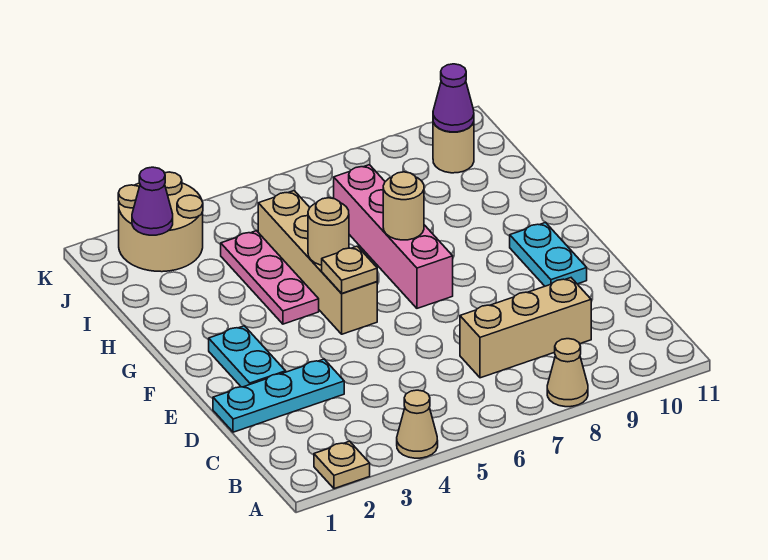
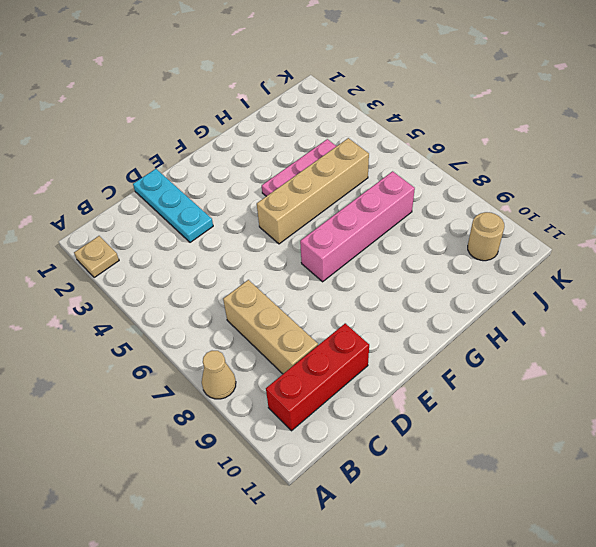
red brick B10:D10 level 1 -> none
none -> tan cone A4 level 1
none -> cyan plate E2:F2 level 1
none -> cyan plate E10:F10 level 1

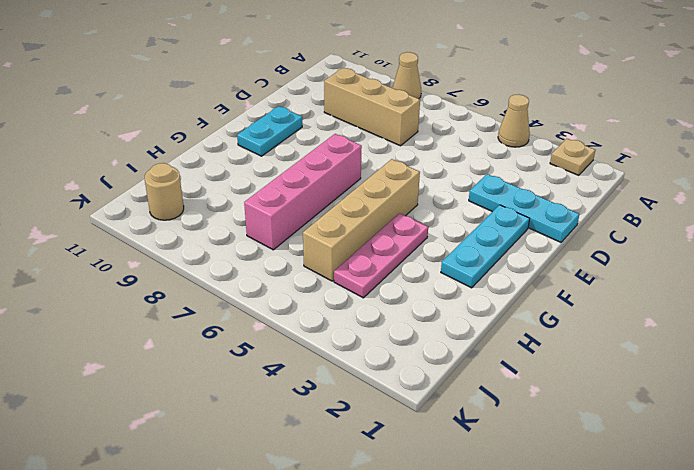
cyan plate E2:G2 level 1 -> cyan plate E2:F2 level 1
none -> tan round brick J2:K3 level 1
none -> tan plate F5 level 2
none -> tan round brick G5 level 2

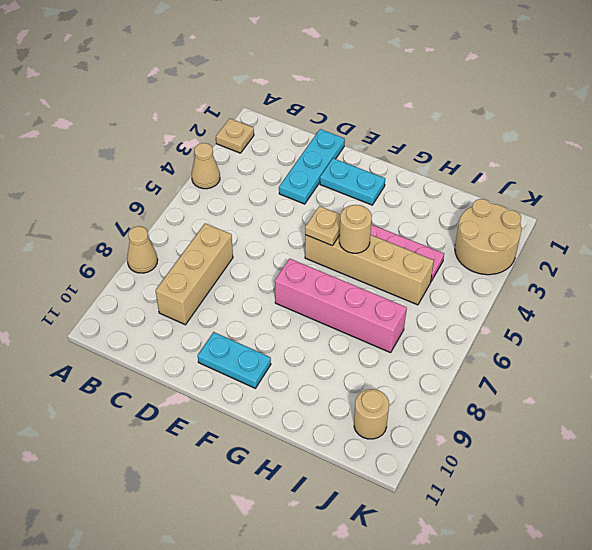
none -> tan round brick G7 level 2
none -> purple cone J2 level 2
none -> purple cone J10 level 2

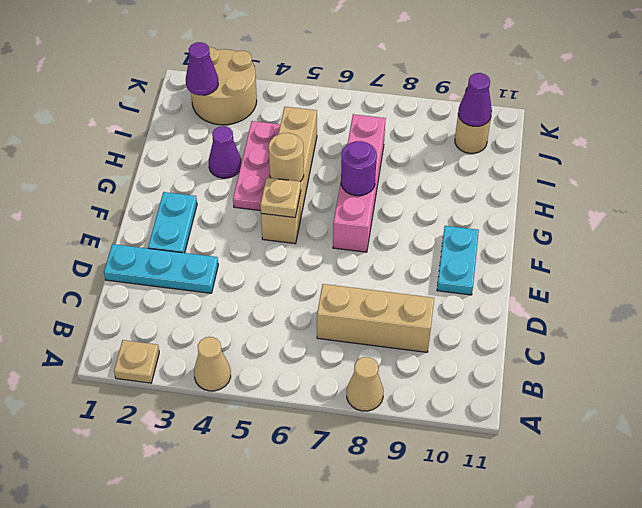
purple round brick G7 level 2 -> tan round brick G7 level 2
purple cone H3 level 1 -> none

